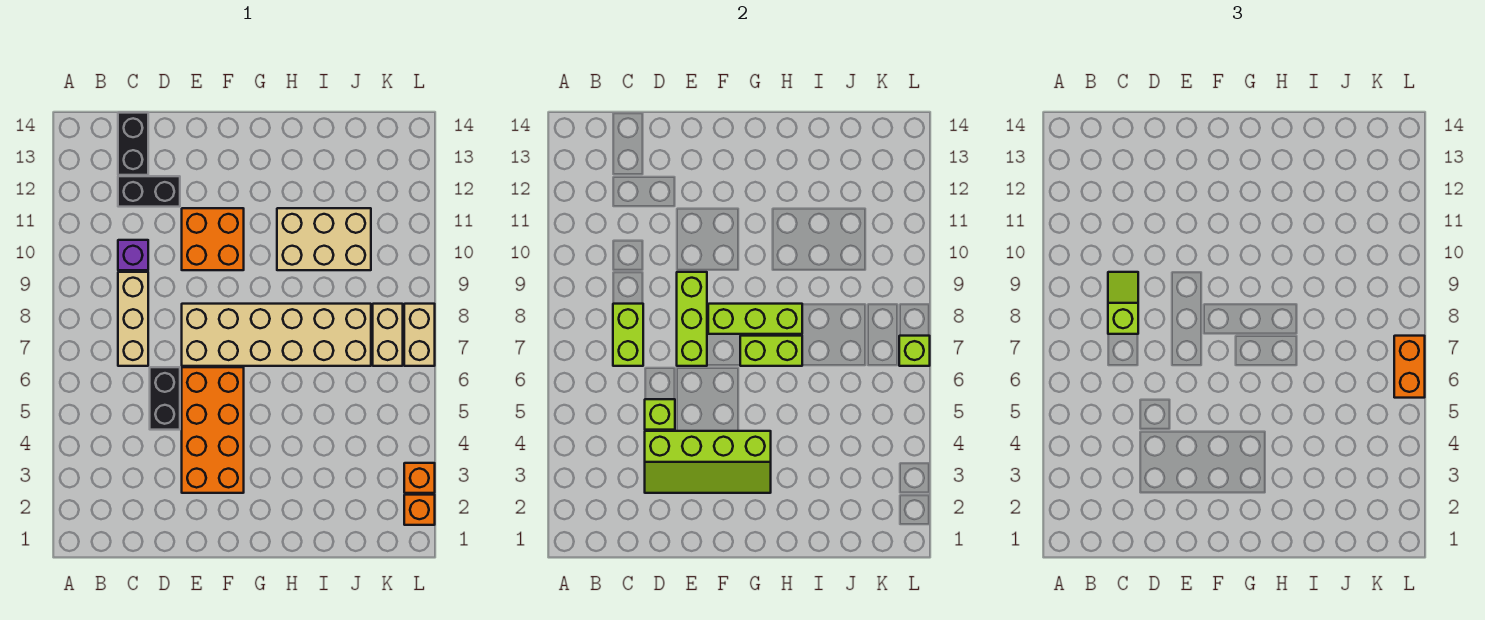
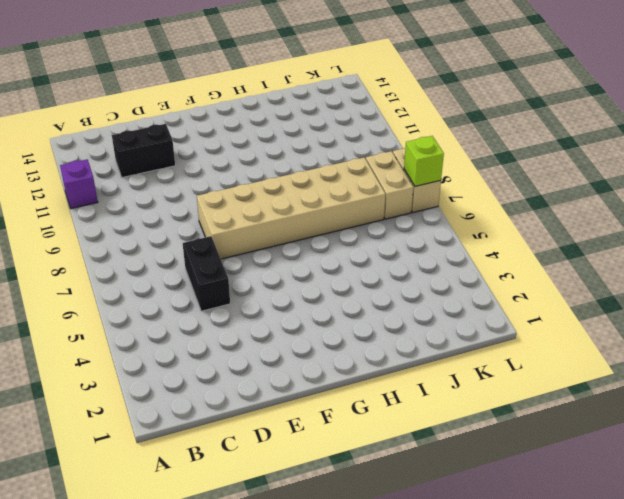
purple brick A11 level 1 -> purple brick C10 level 1
none -> tan brick C7:C9 level 1
none -> black brick C13:C14 level 1
none -> orange brick E3:F6 level 1

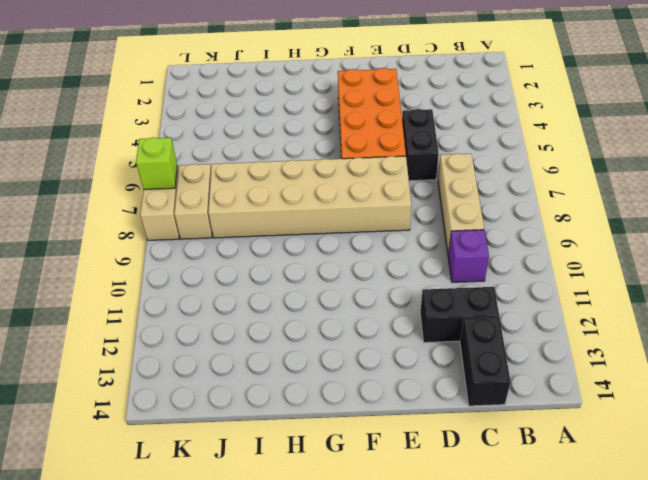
none -> orange brick E10:F11 level 1
none -> tan brick H10:J11 level 1
none -> orange brick L2 level 1

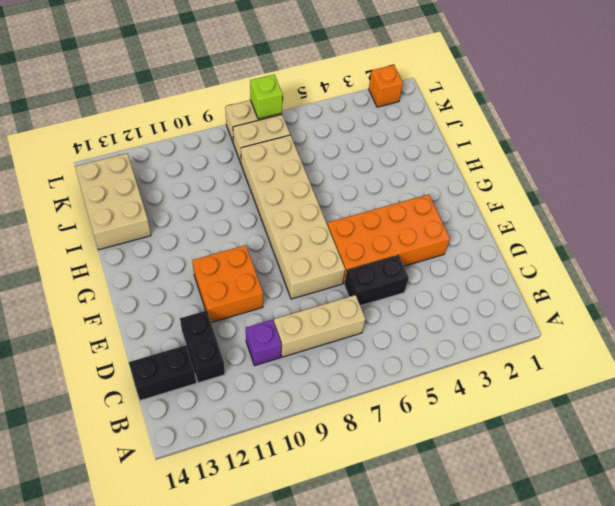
tan brick I13:K14 level 1 -> tan brick H10:J11 level 1
none -> orange brick L3 level 1
none -> lime brick C7:C8 level 2
none -> lime slope D3:G4 level 2 top 4

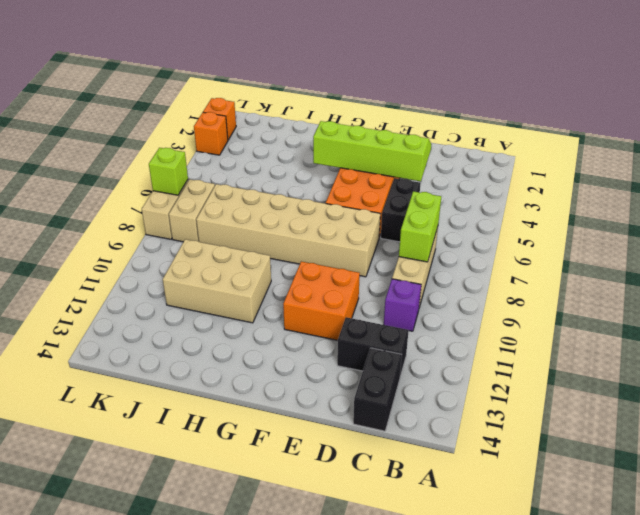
none -> lime brick D5 level 2
none -> lime brick E7:E9 level 2
none -> lime brick F8:H8 level 2

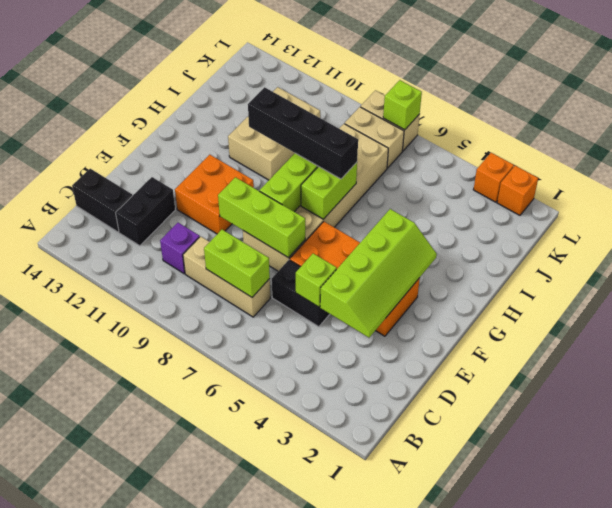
black brick H7:H10 level 3 -> none
none -> lime slope C8:C9 level 3 top 8
none -> orange brick L6:L7 level 3

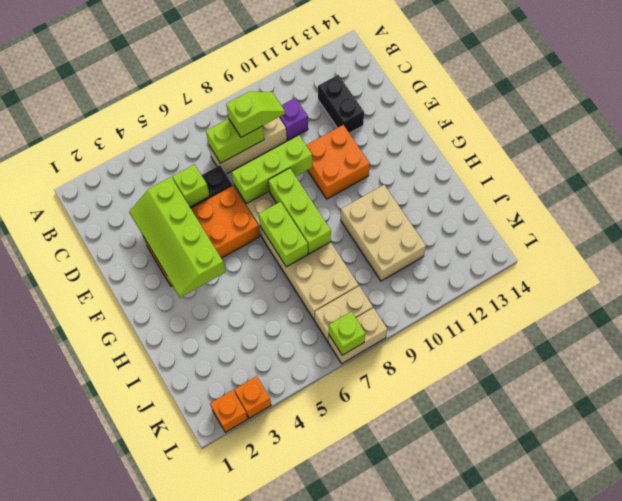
none -> black brick C13:C14 level 1
none -> orange brick L6:L7 level 3

